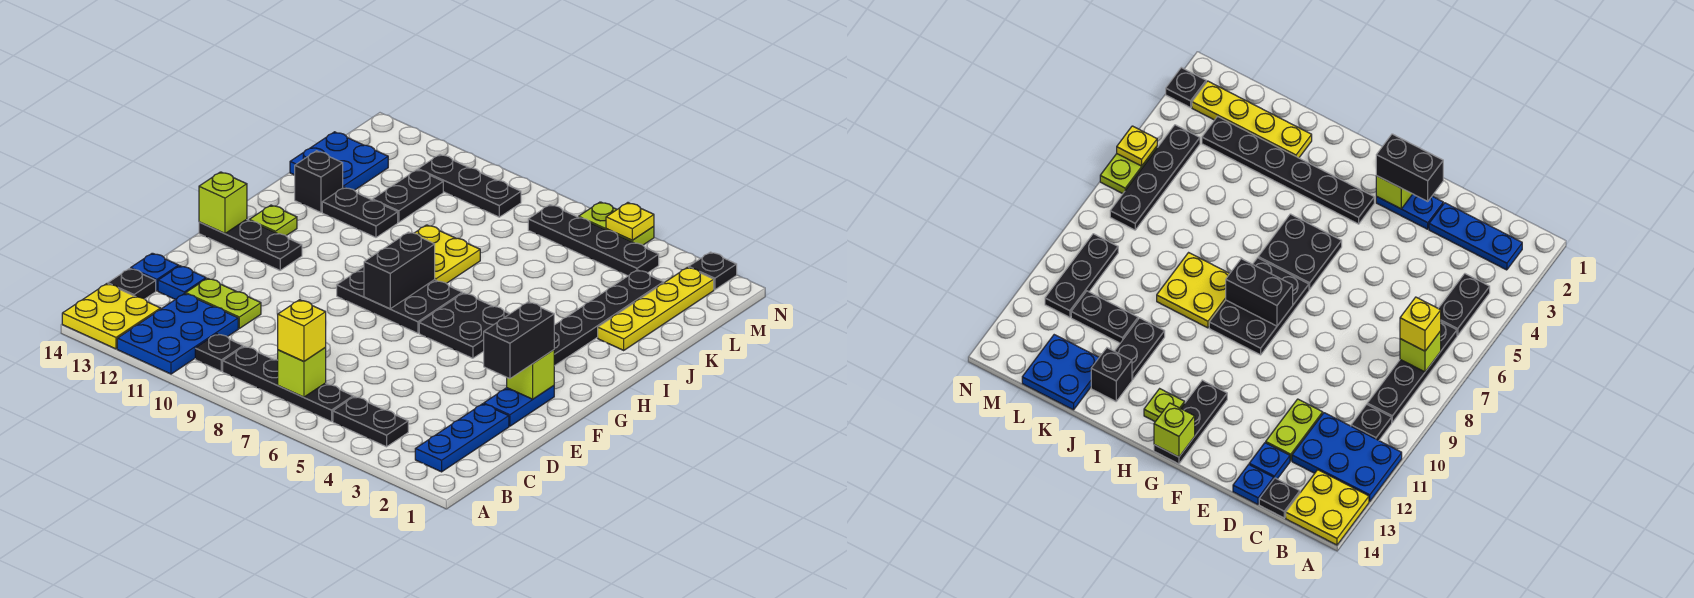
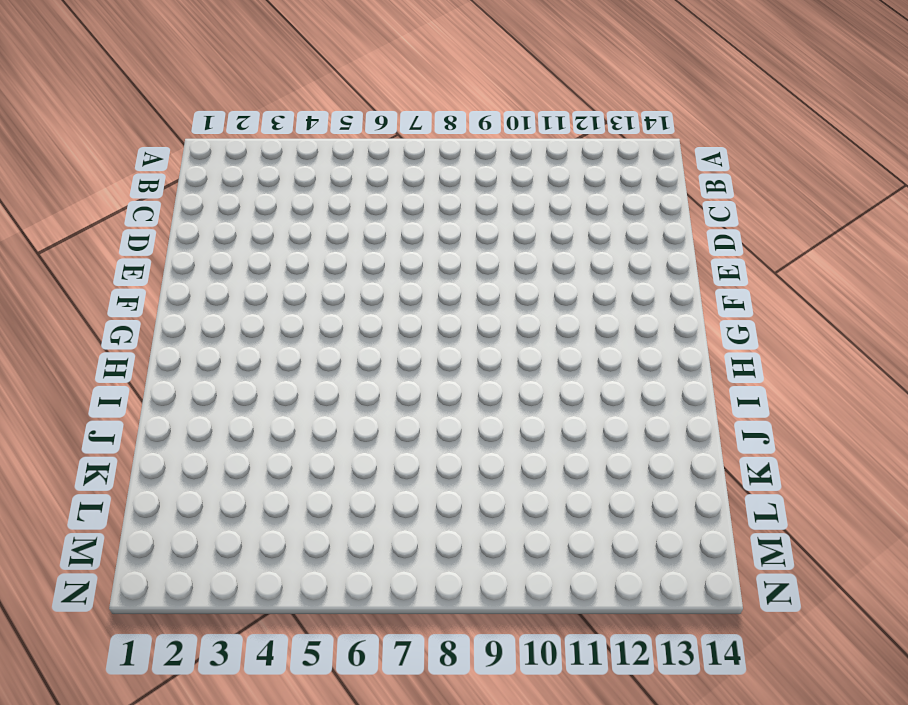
none -> blue plate A11:C12 level 1
none -> yellow plate A13:B14 level 1
none -> blue plate B2:D2 level 1
none -> black plate B4:B5 level 1

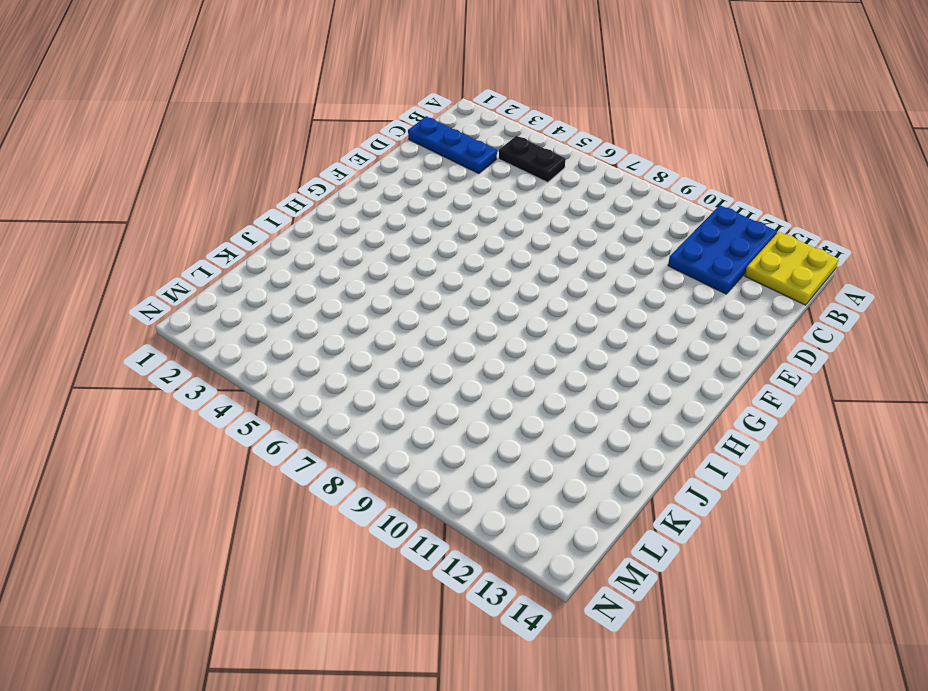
blue plate C1:C3 level 1 -> blue plate B2:D2 level 1
none -> black plate B6:B9 level 1
none -> black plate B10 level 1
none -> black plate C14 level 1
none -> lime plate D11:D12 level 1

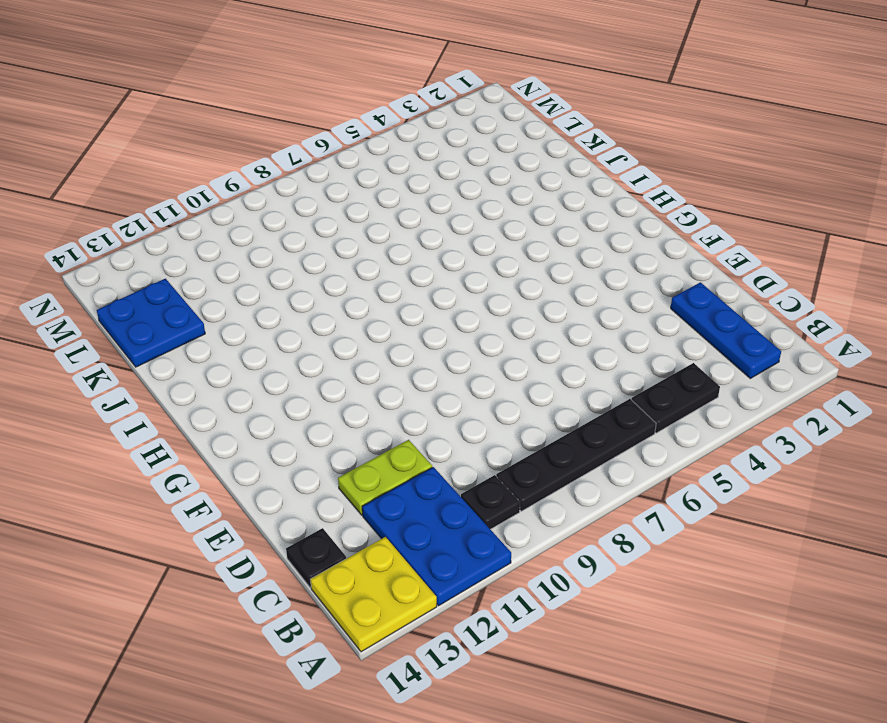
none -> blue plate D13 level 1
none -> blue plate D14 level 1
none -> blue plate E2:F2 level 1
none -> black plate G3:L3 level 1

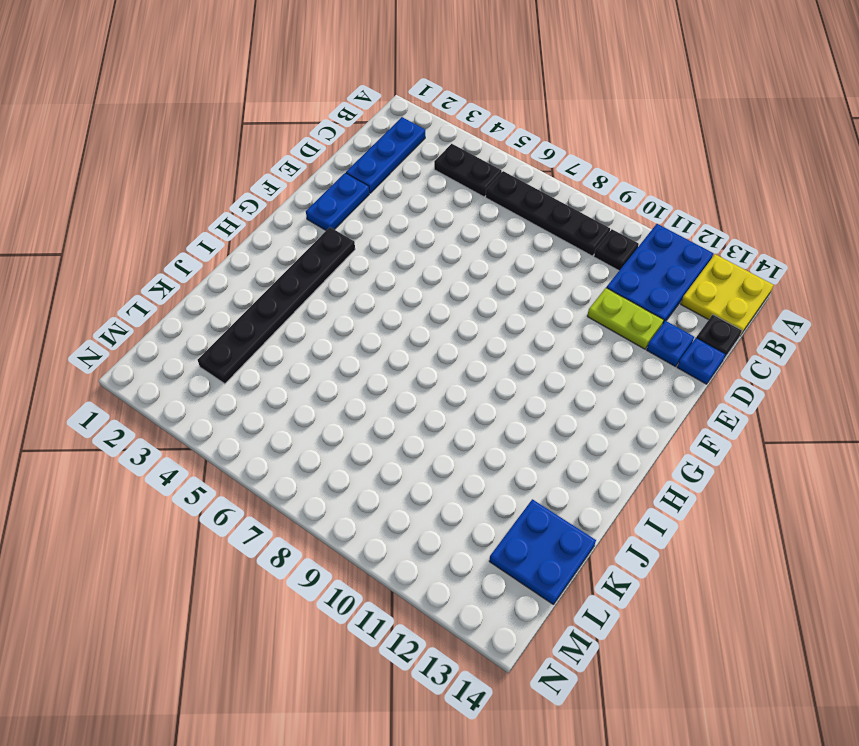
none -> black plate G5:H6 level 1
none -> black plate G7:H9 level 1
none -> black plate G12:G14 level 1
none -> lime plate H13 level 1

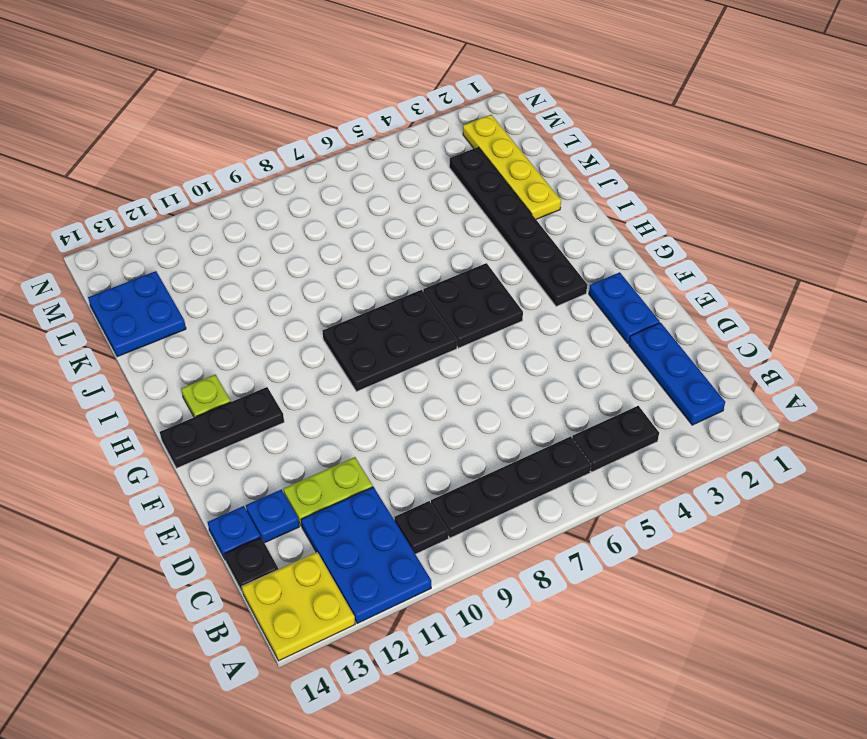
none -> yellow plate I8:J9 level 1
none -> black plate J11:J12 level 1
none -> black brick J13 level 1
none -> black plate K11:L11 level 1

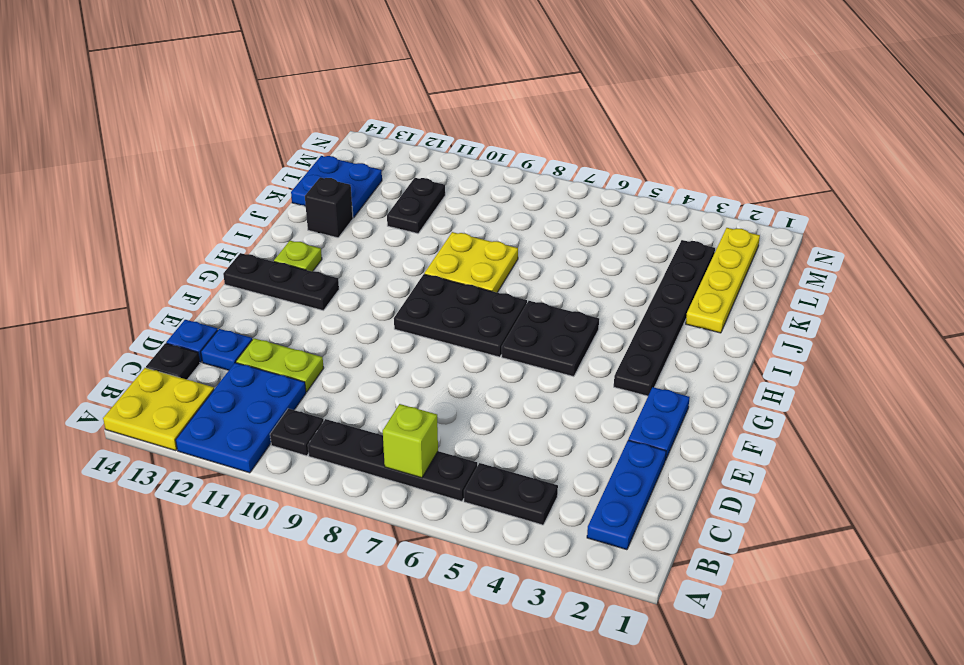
none -> black plate J11:J12 level 1
none -> black plate M4:M7 level 1
none -> black plate M9:M11 level 1
none -> black plate N2 level 1

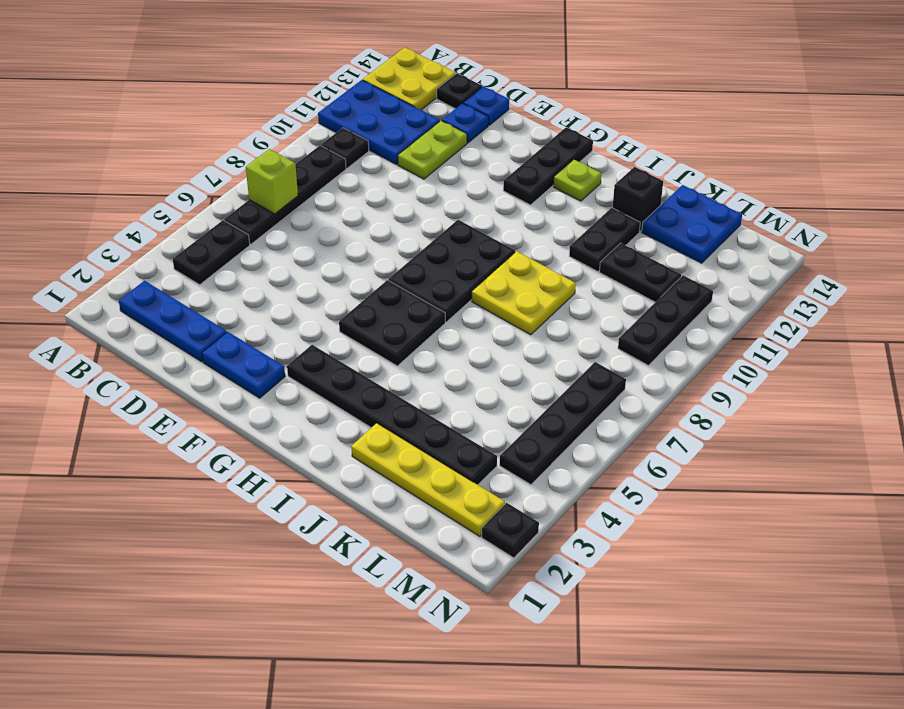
none -> lime plate N5:N6 level 1
none -> lime brick F2 level 2
none -> black brick G8:H8 level 2
none -> lime brick G14 level 2

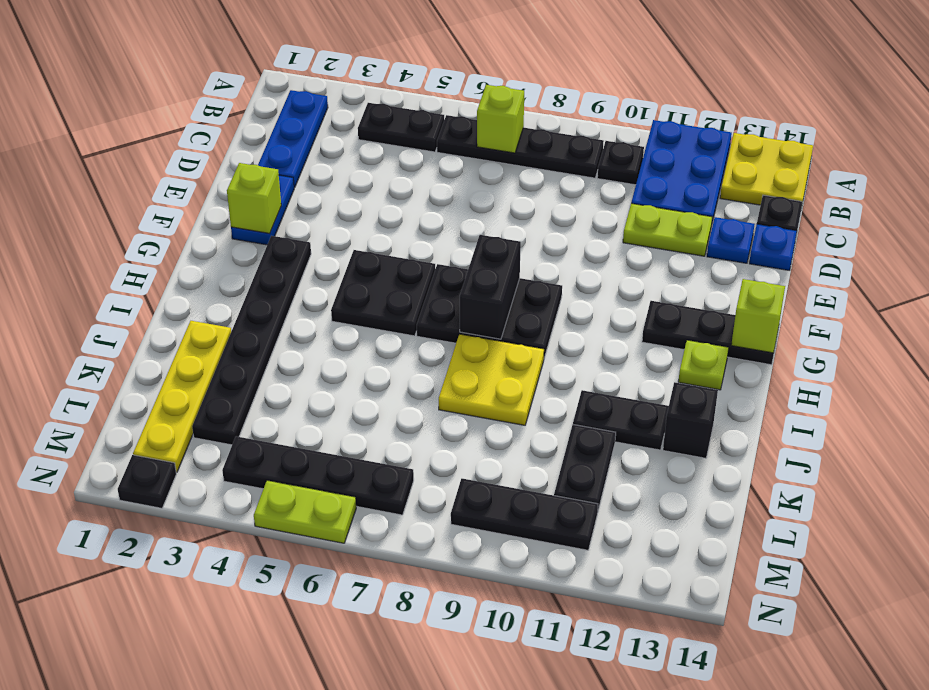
none -> blue plate K13:L14 level 1
none -> yellow plate N5 level 2
none -> yellow brick B7 level 3
none -> black brick E2:F2 level 3

